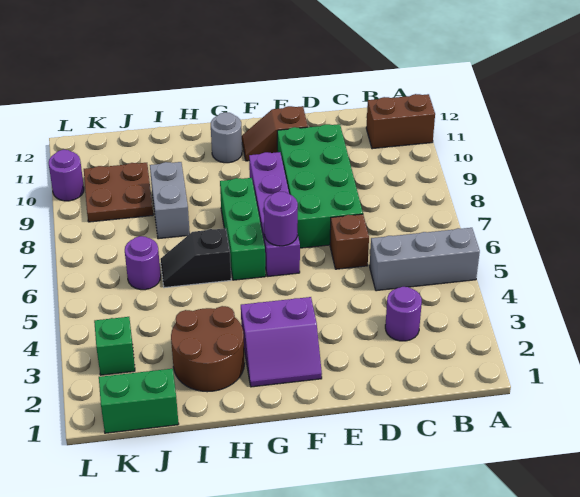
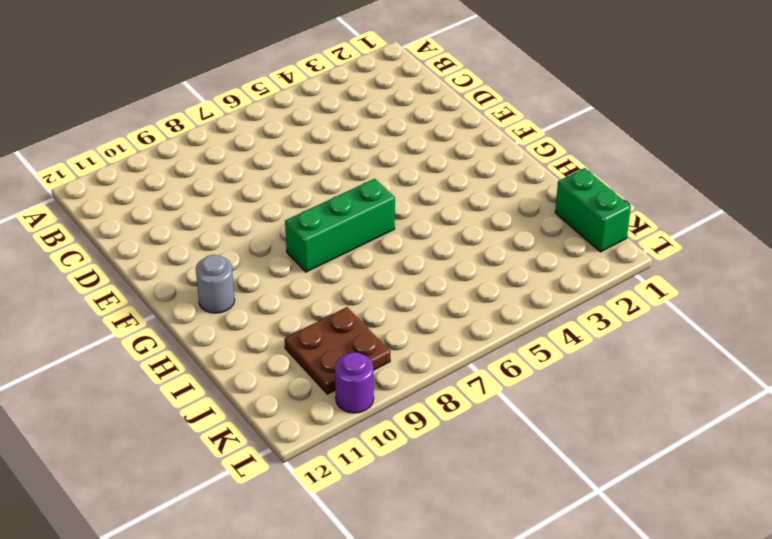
none -> grey brick A5:C5 level 1
none -> brown brick A11:B11 level 1
none -> purple round brick C3 level 1

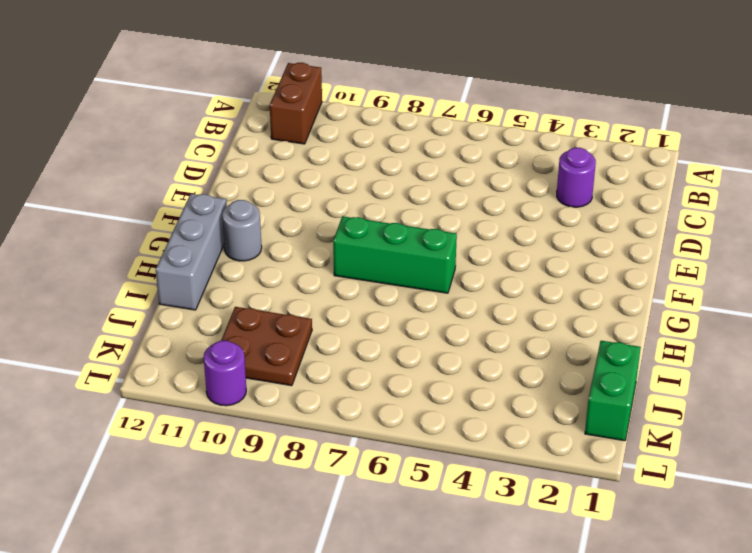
grey brick G12:I12 level 1 -> grey brick A5:C5 level 1
none -> brown brick D6 level 1
none -> green brick D7:E10 level 1
none -> brown slope E11:F11 level 1 top E

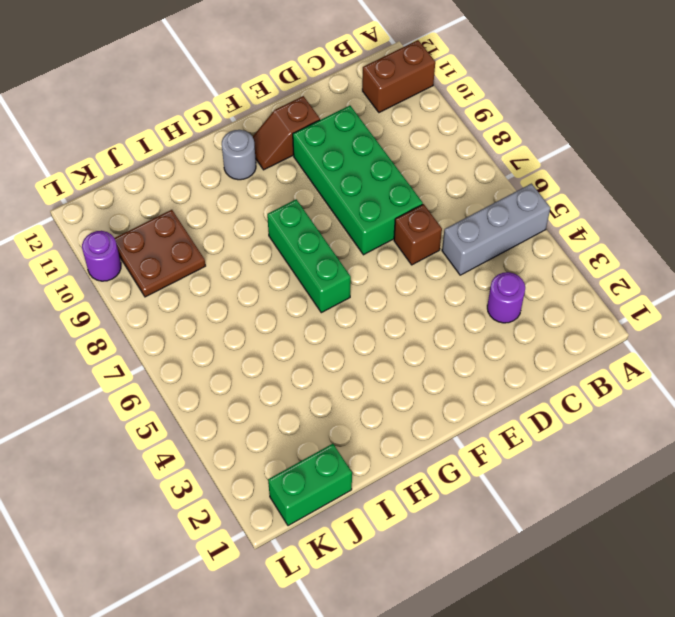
none -> purple slope F2:G3 level 1 top 3
none -> purple brick F6:F9 level 1
none -> brown round brick H2:I3 level 1

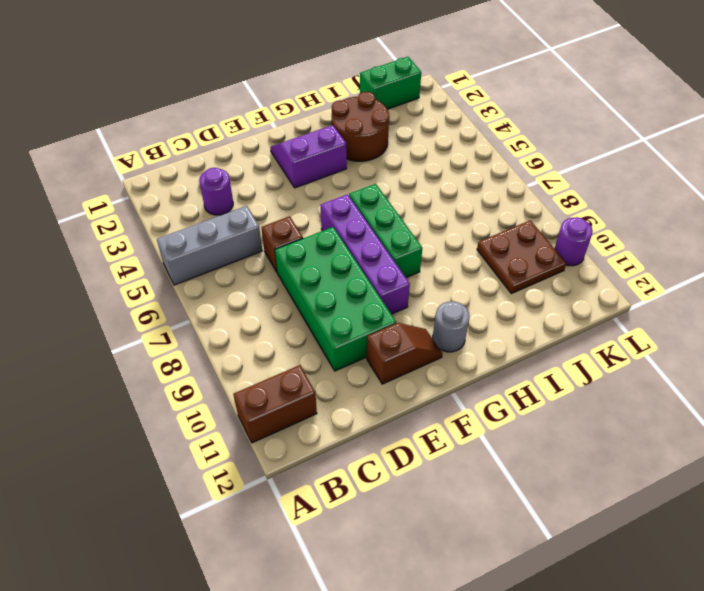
none -> black slope H6:I6 level 1 top H
none -> grey brick I8:I9 level 1
none -> purple round brick J6 level 1

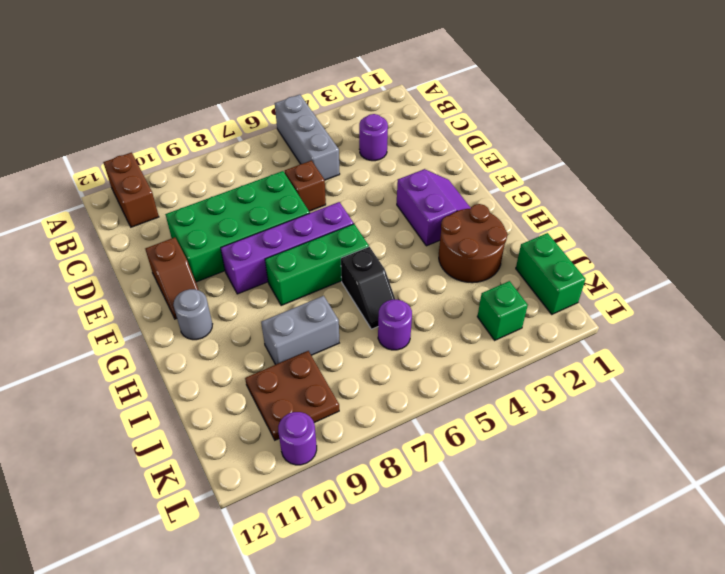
none -> purple round brick F6 level 2

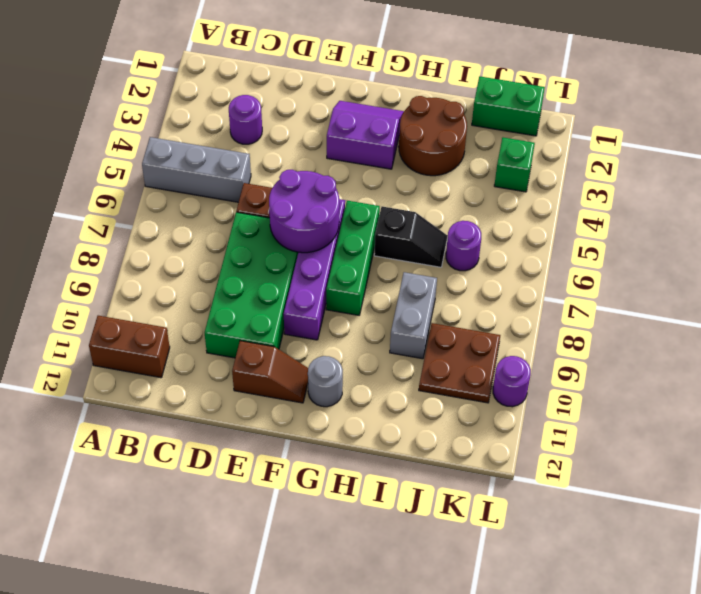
purple round brick E6:F7 level 2 -> purple round brick F6 level 2

